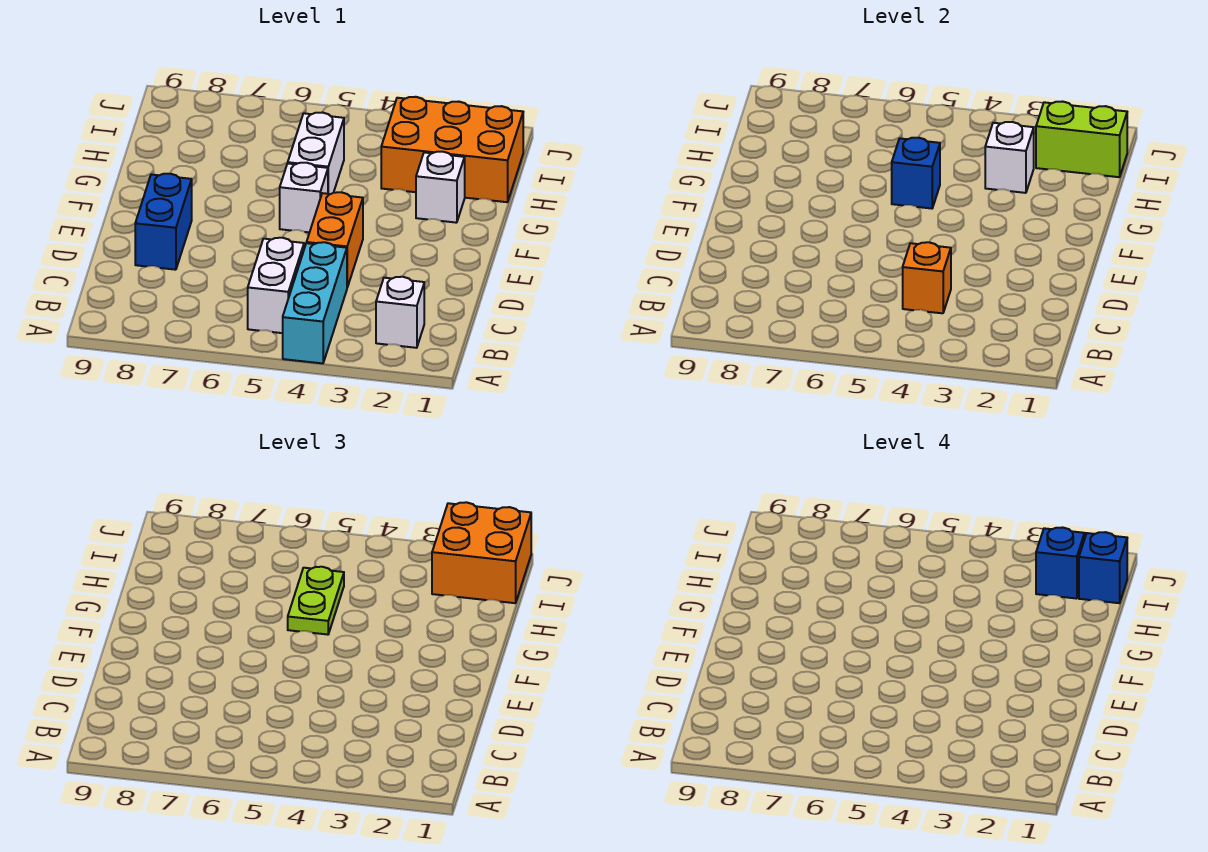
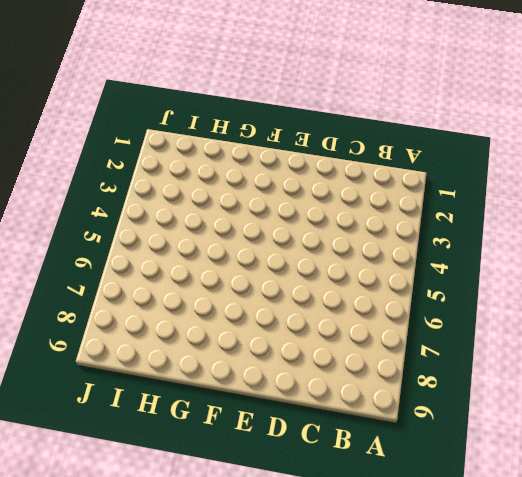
none -> cyan brick A4:C4 level 1
none -> white brick B2 level 1
none -> white brick B5:C5 level 1

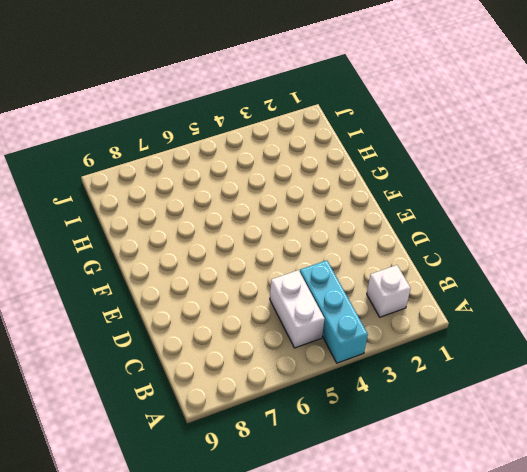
none -> orange brick D4:E4 level 1
none -> blue brick D8:E8 level 1
none -> white brick F5 level 1

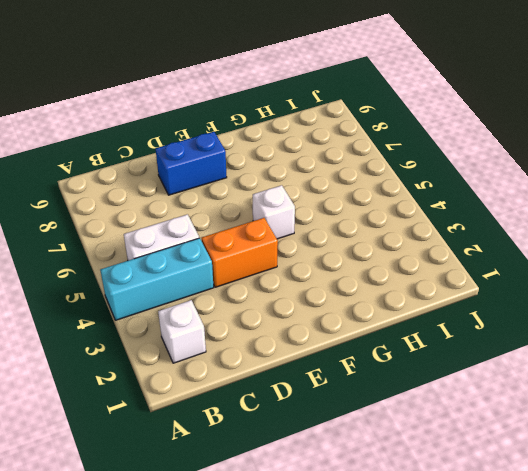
none -> white brick G2 level 1
none -> white brick G5:H5 level 1
none -> orange brick H1:I3 level 1

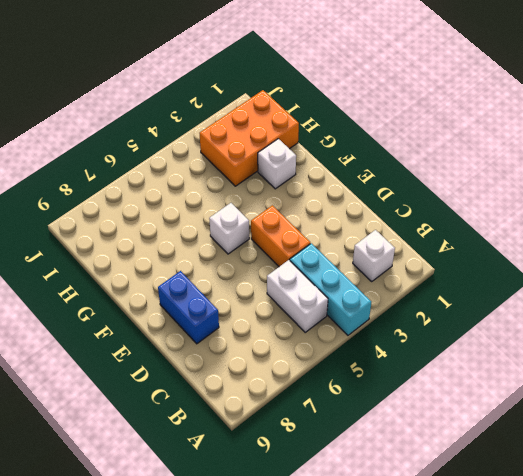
none -> white brick G5:H5 level 1
none -> orange brick C4 level 2
none -> blue brick G5 level 2

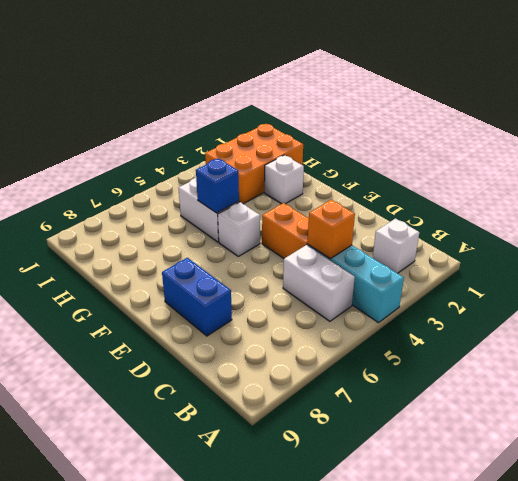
none -> white brick H3 level 2
none -> lime brick I1:I2 level 2
none -> lime plate G5:H5 level 3

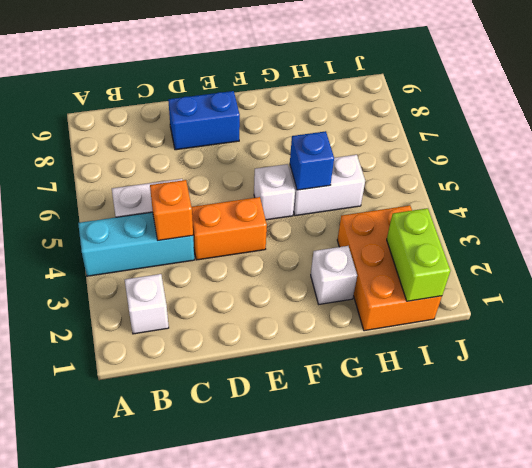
none -> white brick H3 level 2
none -> lime plate G5:H5 level 3
none -> orange brick I1:J2 level 3

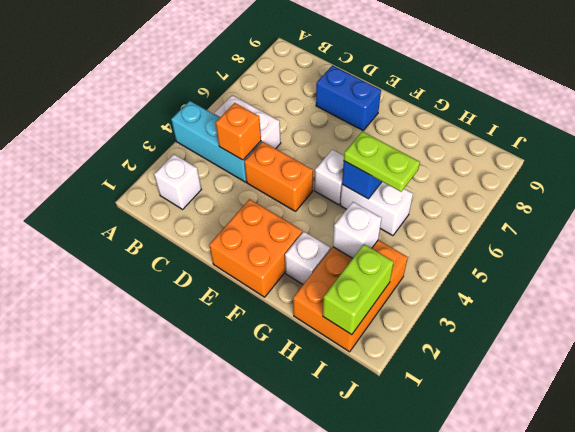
orange brick E1:F2 level 1 -> orange brick I1:J2 level 3
none -> blue brick I1 level 4
none -> blue brick I2 level 4

